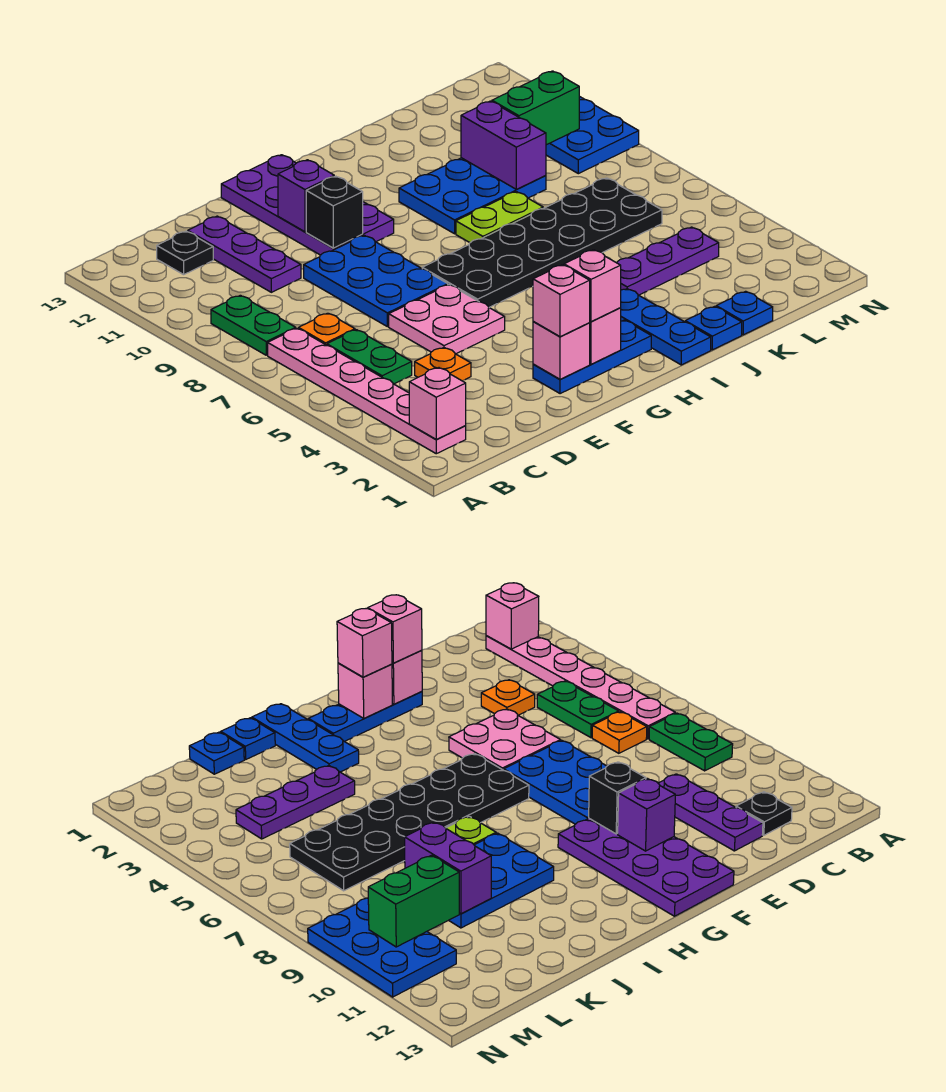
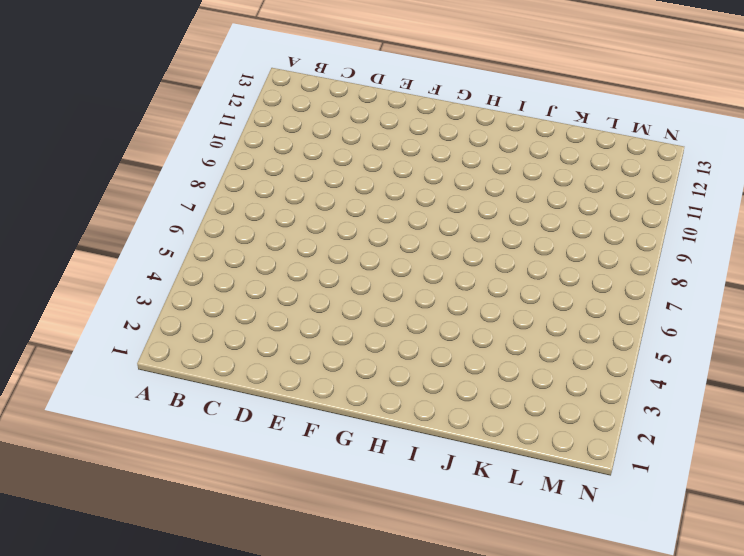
none -> pink plate B2:B7 level 1
none -> green plate B8:B9 level 1
none -> green plate C5:C6 level 1

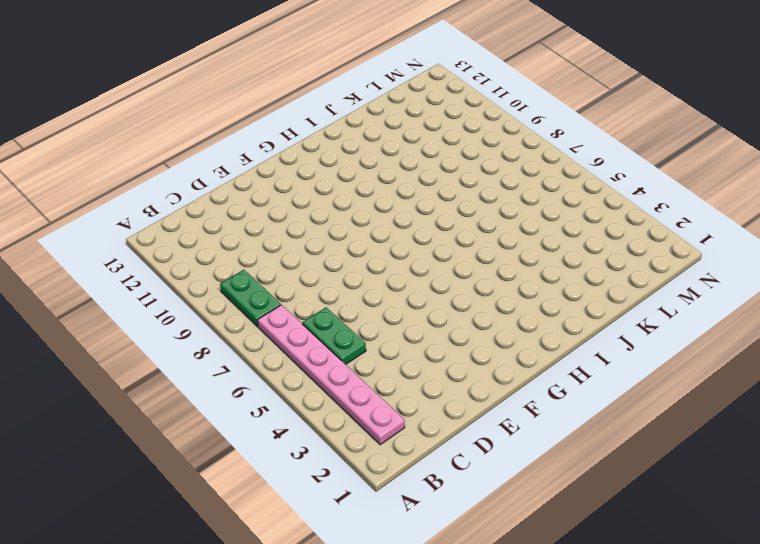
none -> orange plate C7 level 1
none -> black plate C12 level 1
none -> orange plate D4 level 1

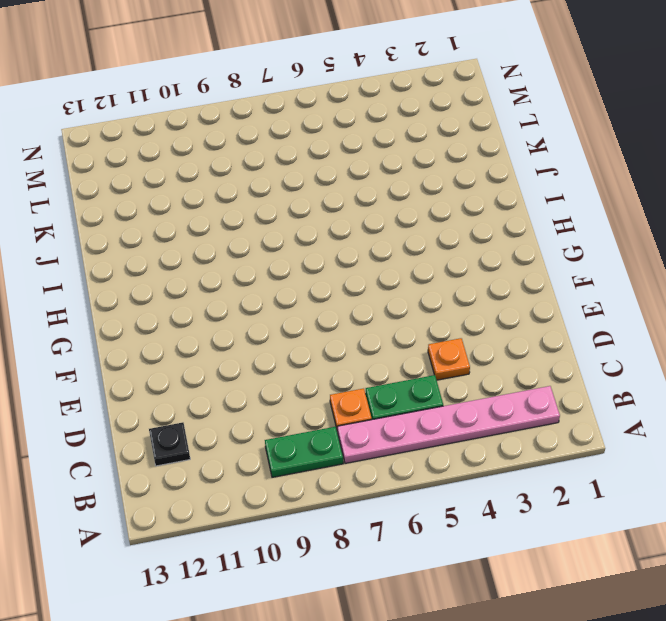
none -> purple plate D10:D12 level 1
none -> pink plate E5:F6 level 1
none -> blue plate E7:F9 level 1

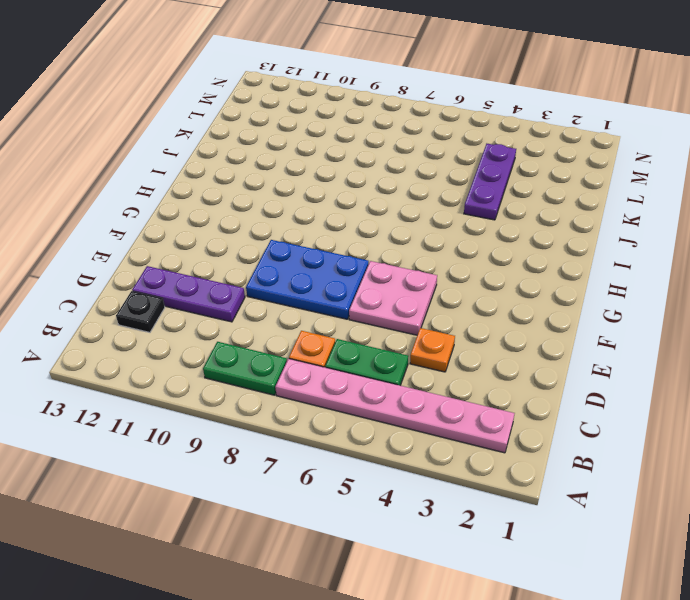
none -> blue plate F2:H2 level 1
none -> purple plate F10:G13 level 1
none -> black plate G6:L7 level 1

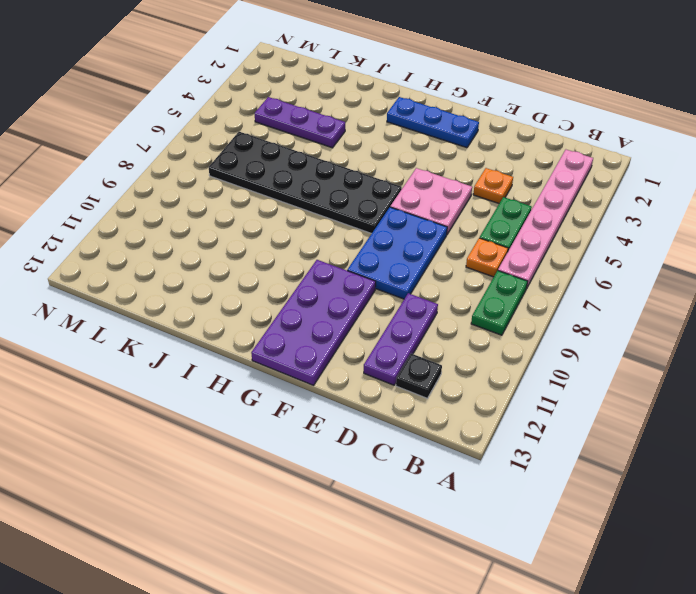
none -> blue plate I1:I3 level 1
none -> lime plate I8:J8 level 1
none -> blue plate I9:K10 level 1

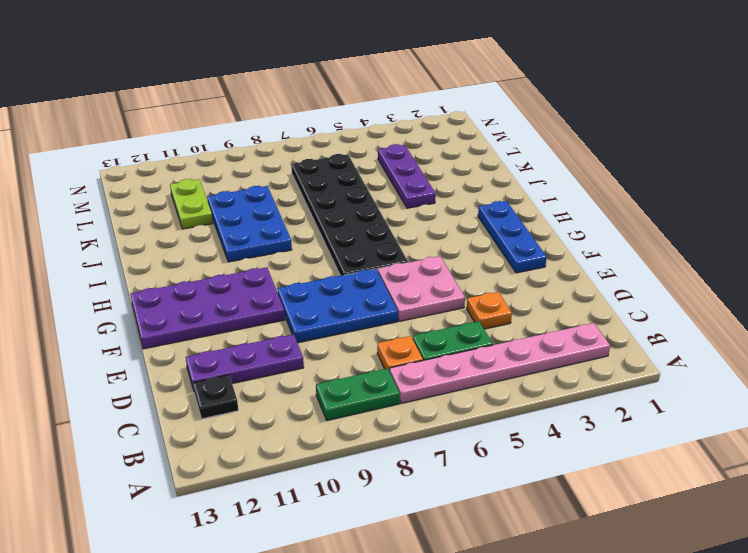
lime plate K11:L11 level 1 -> lime plate I8:J8 level 1
none -> blue plate I1:I3 level 1
none -> blue plate J1 level 1
none -> blue plate K1 level 1

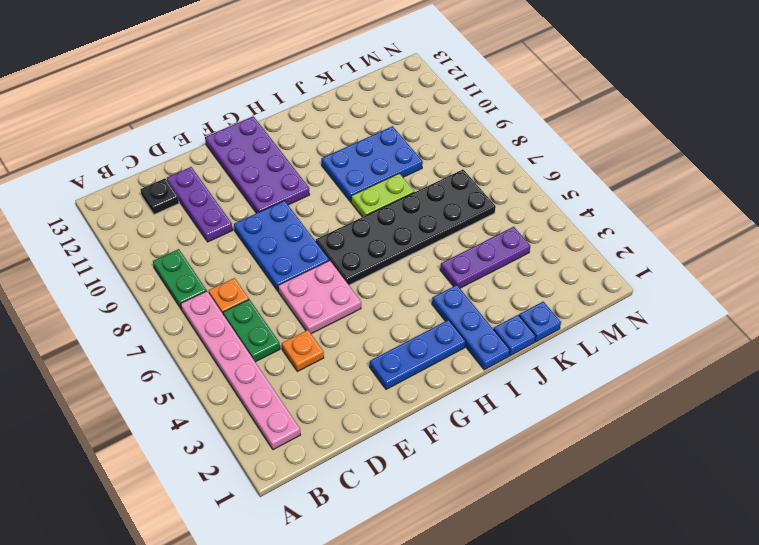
none -> blue plate M9:N11 level 1
none -> pink brick B2 level 2
none -> pink brick F2 level 2

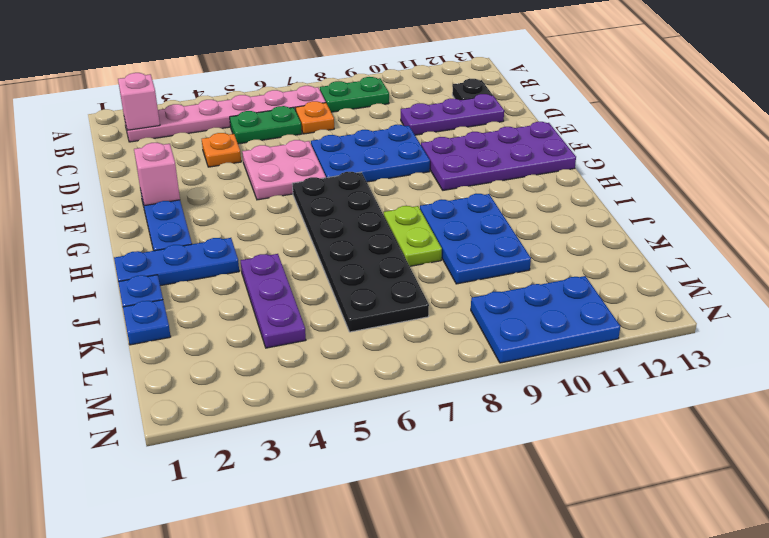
none -> black brick F10 level 2
none -> purple brick F11 level 2
none -> pink brick G2 level 2

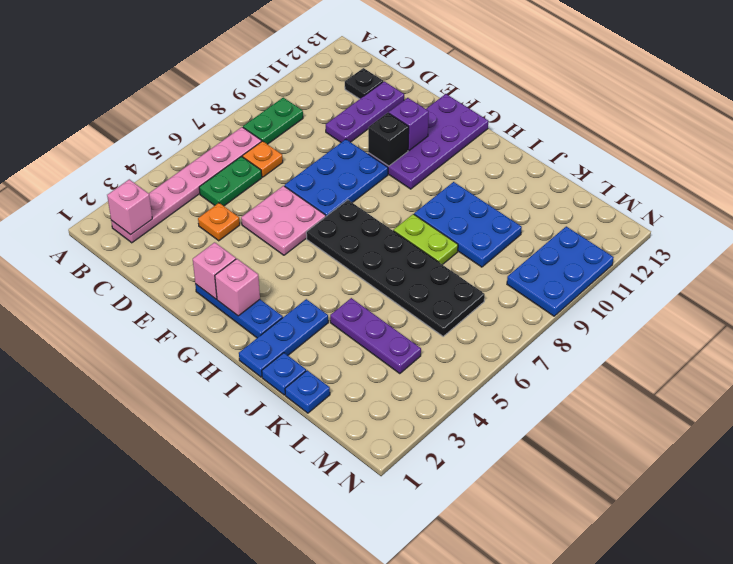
none -> purple brick K9:K10 level 2
none -> green brick L10:M10 level 2
none -> pink brick F2 level 3

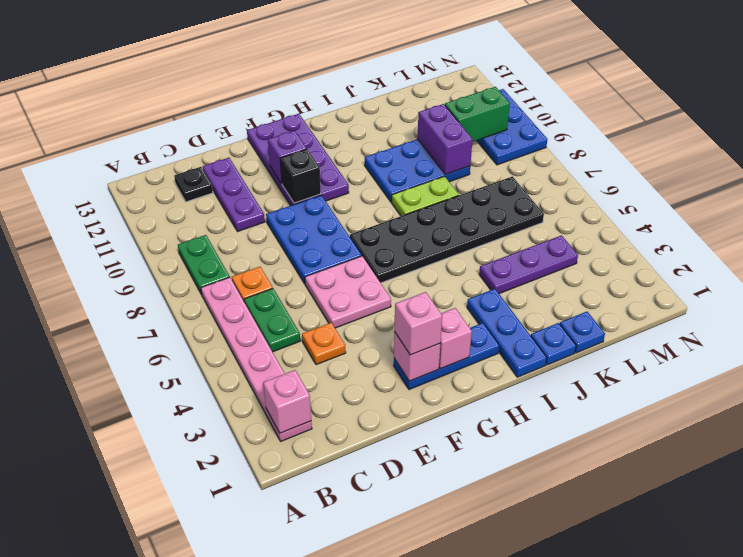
none -> pink brick G2 level 3

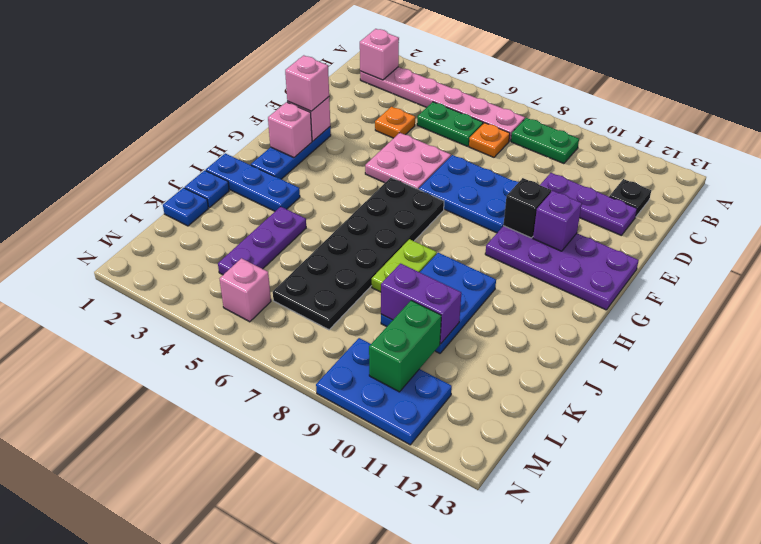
pink brick M5 level 1 -> pink brick G2 level 3

